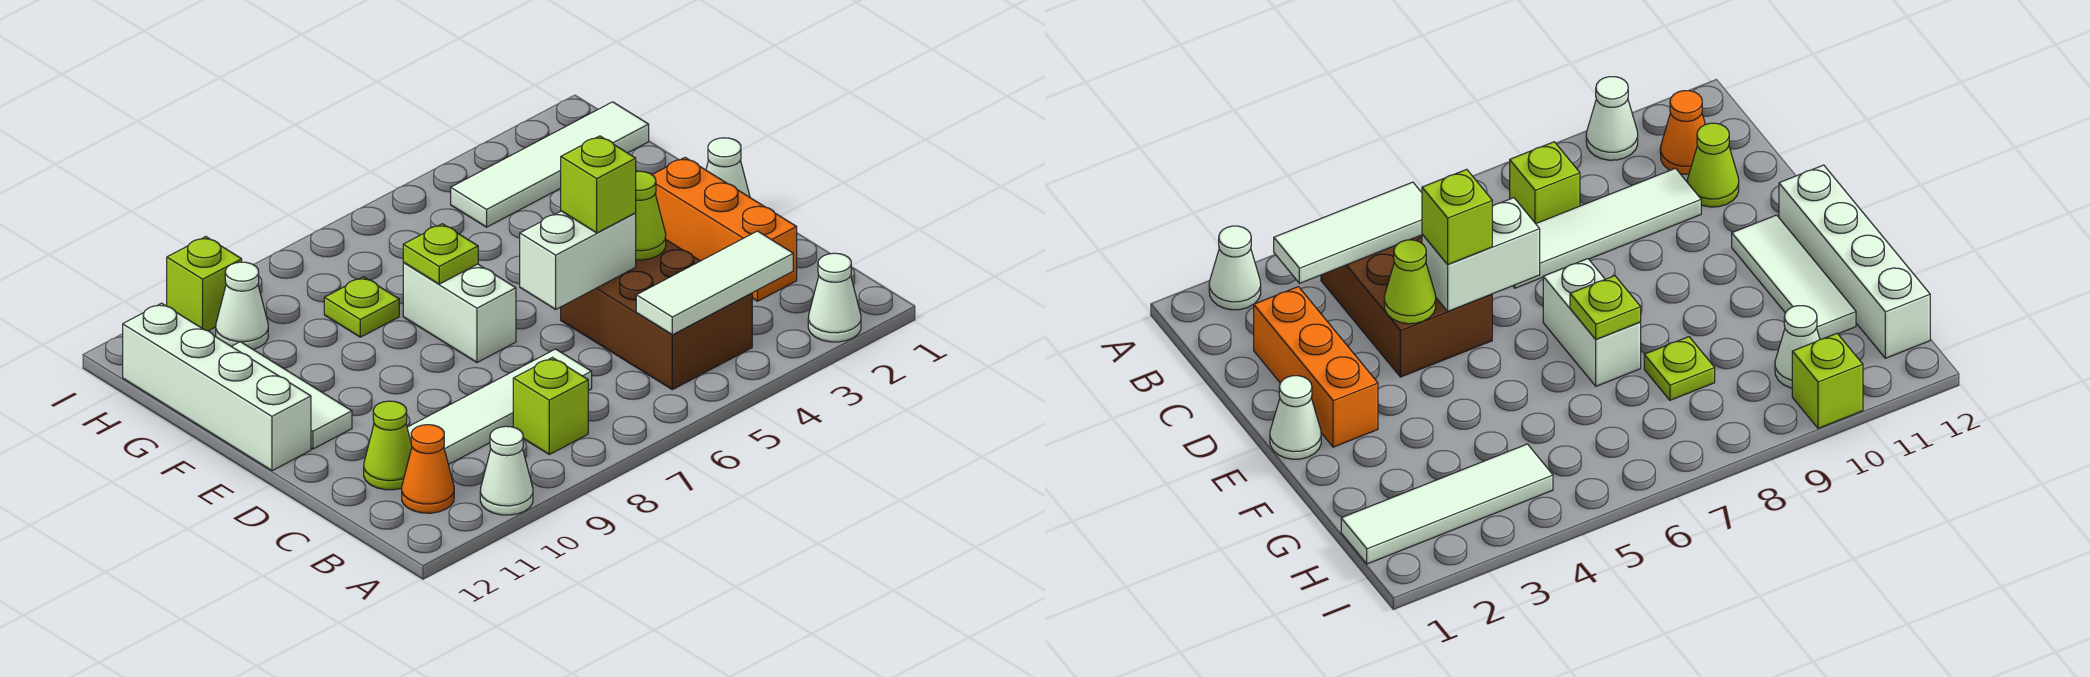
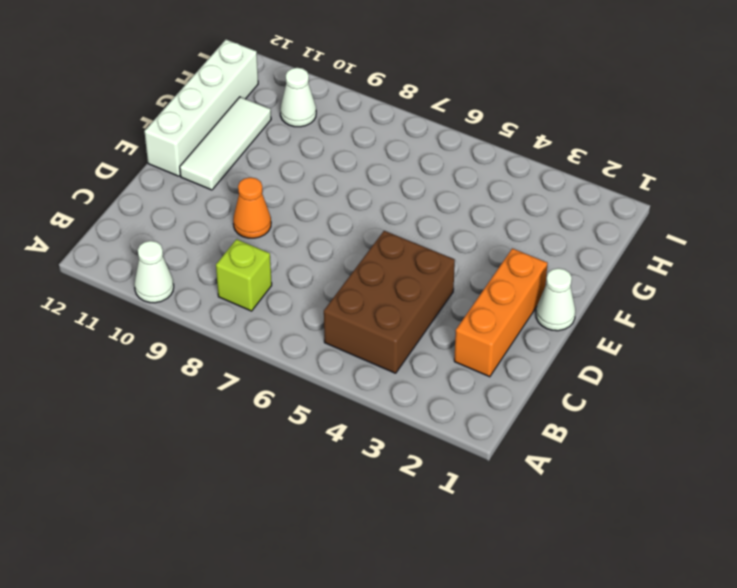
orange cone D9 level 1 -> orange cone B11 level 1
none -> white cone A2 level 1
none -> white tile C7:C10 level 1
none -> lime cone C11 level 1

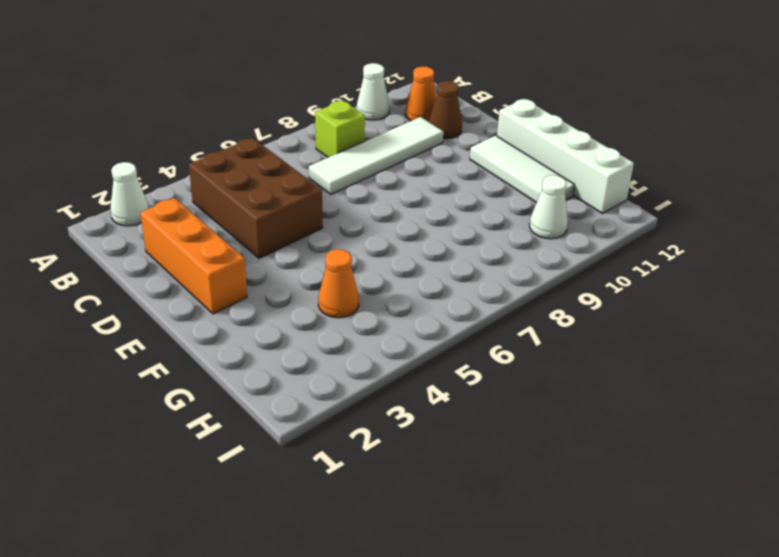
brown cone C11 level 1 -> lime cone C11 level 1
orange cone G4 level 1 -> none
none -> white cone E1 level 1
none -> white brick E7:F7 level 1
none -> lime plate G8 level 1

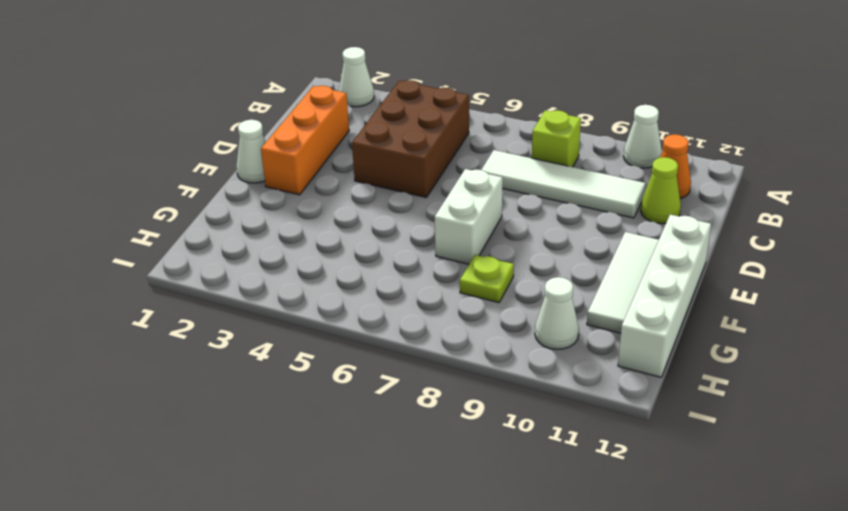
none -> white tile H1:H4 level 1
none -> lime brick I10 level 1
none -> white tile B3:B5 level 2

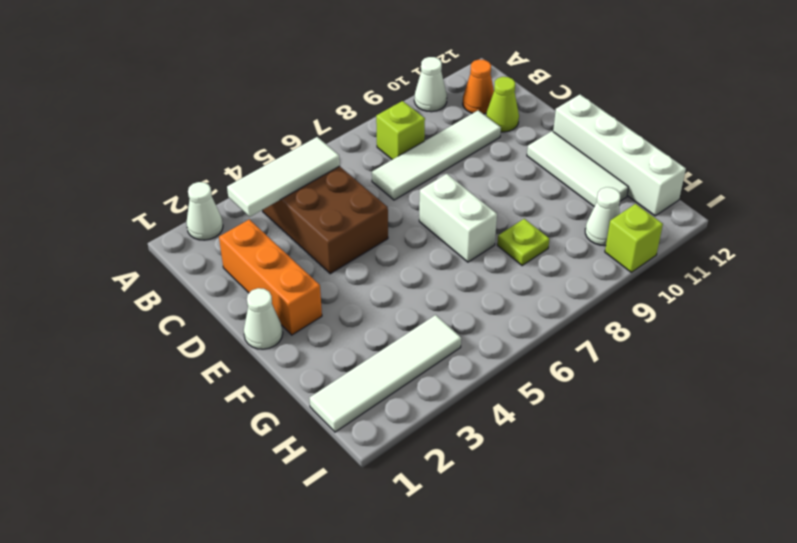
none -> lime cone D4 level 2
none -> white brick D5:D6 level 2
none -> lime plate F7 level 2

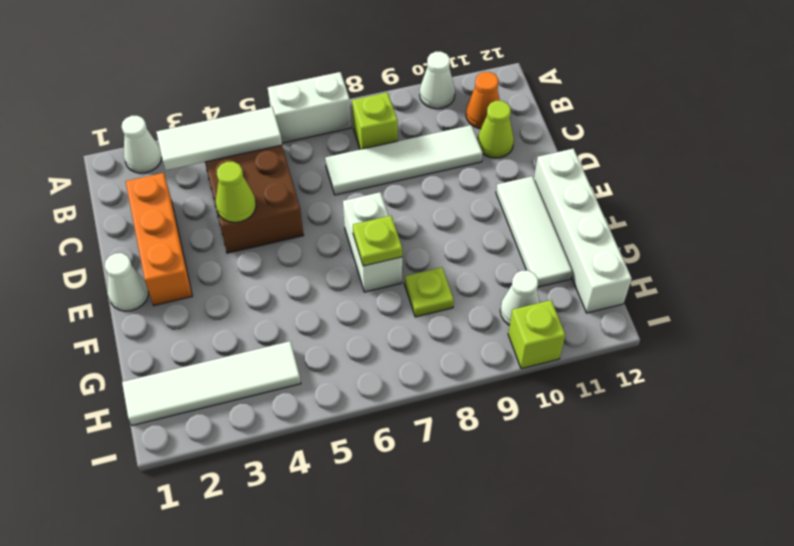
white brick A6:A7 level 1 -> white brick D5:D6 level 2
none -> lime brick D5 level 3

